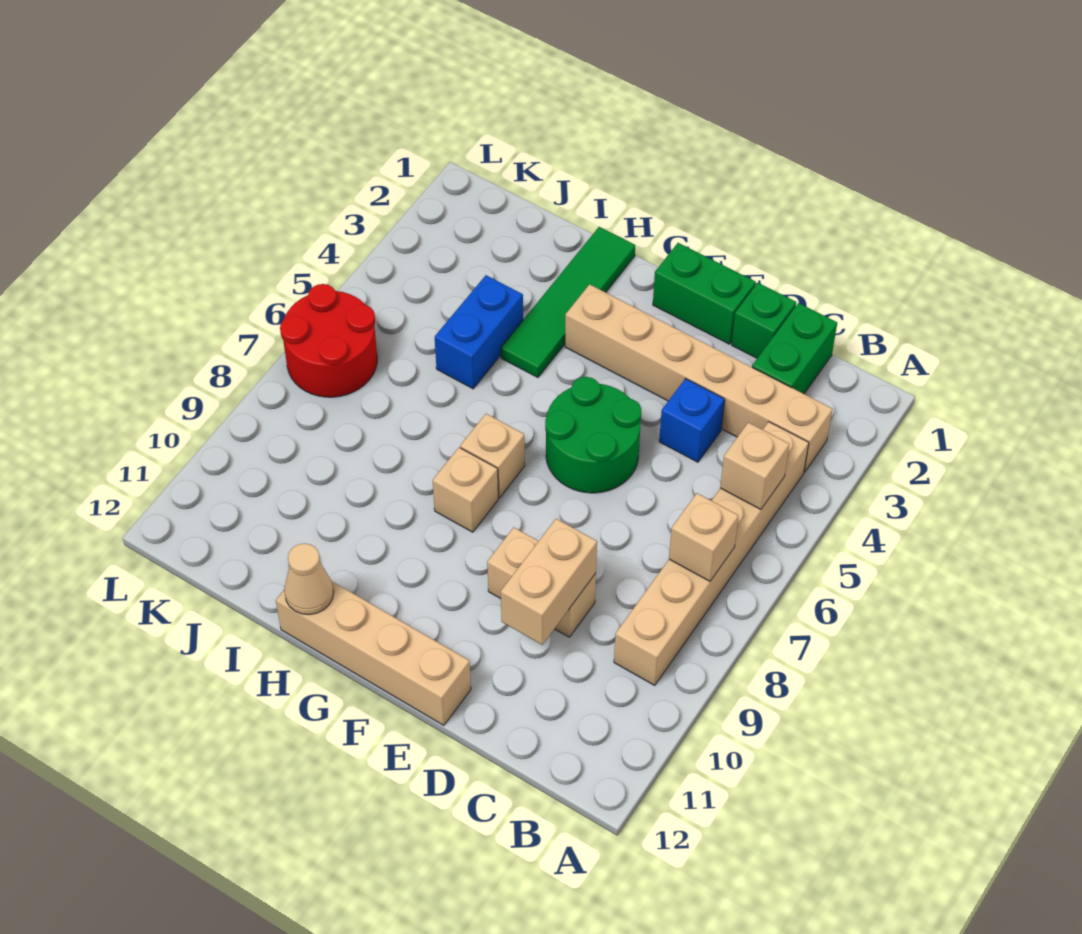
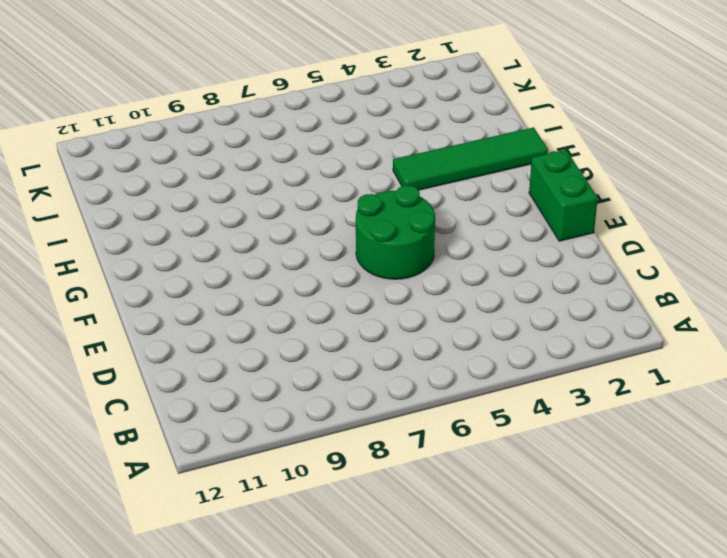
none -> tan brick B3:G3 level 1
none -> tan brick B4:B9 level 1
none -> green brick C1:C2 level 1

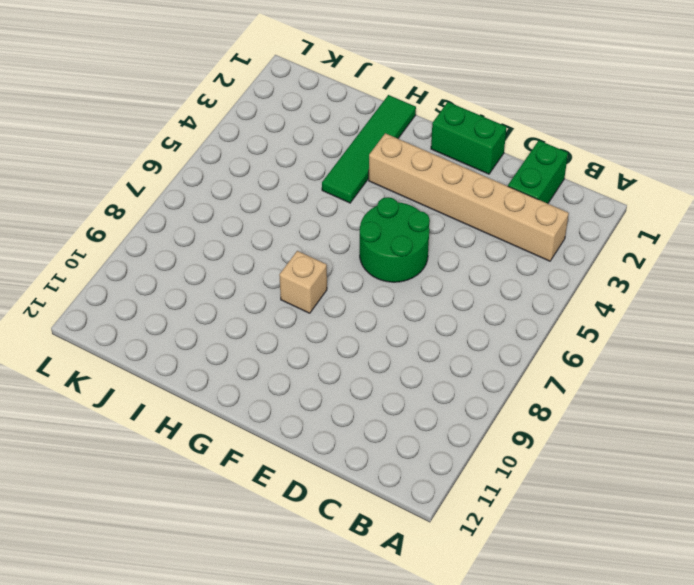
none -> tan brick B4:B9 level 1
none -> green brick D1 level 1
none -> blue brick D4 level 1

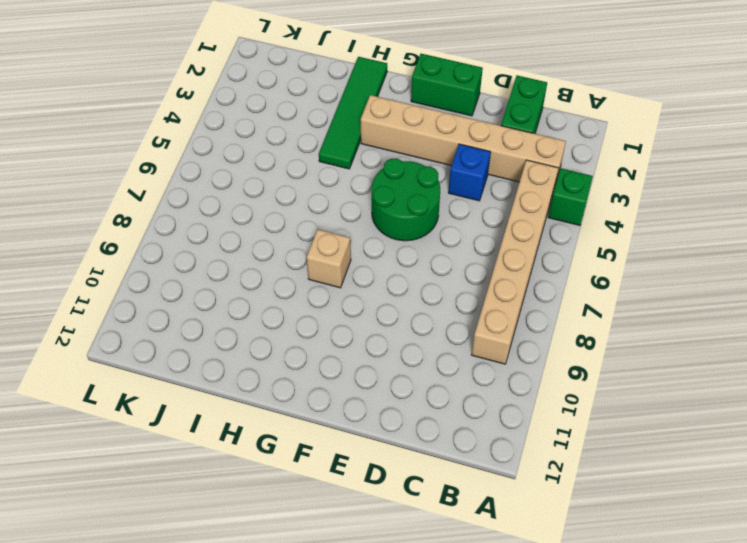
green brick A4 level 1 -> green brick D1 level 1
none -> tan brick D9:E9 level 1
none -> tan brick E12:H12 level 1
none -> tan brick G7 level 1

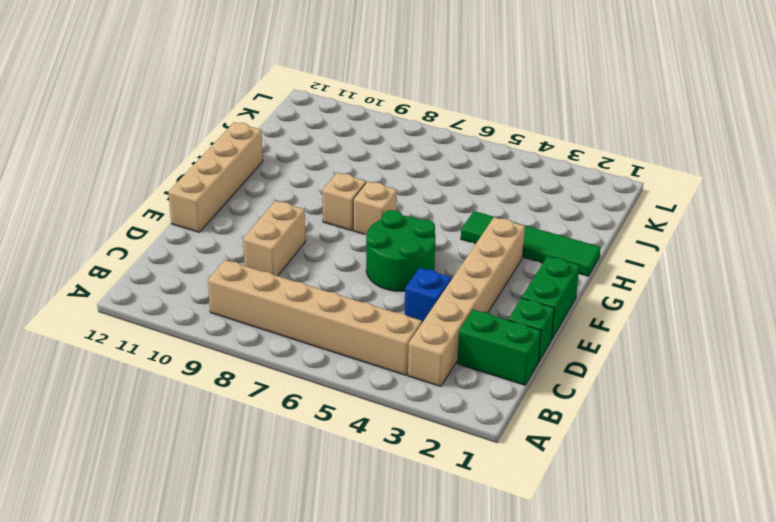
none -> blue brick I4:I5 level 1
none -> red round brick K6:L7 level 1
none -> tan brick B5 level 2

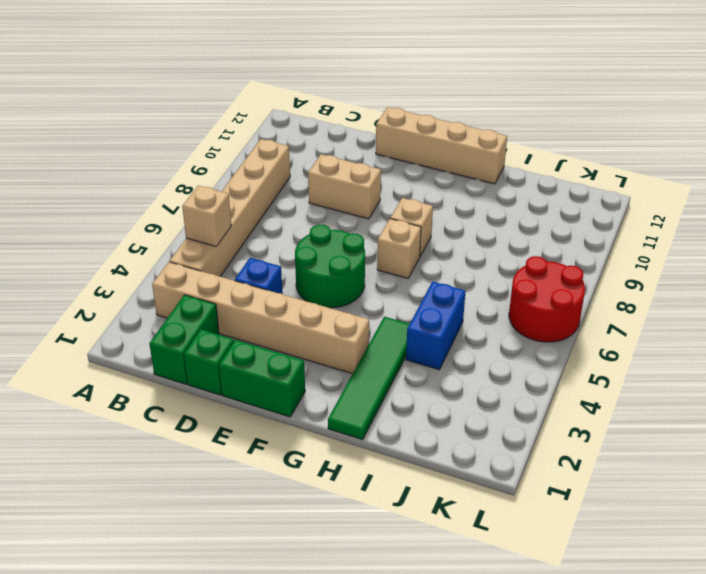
none -> tan brick B7 level 2
none -> tan brick D9:D10 level 2
none -> tan cone H12 level 2

